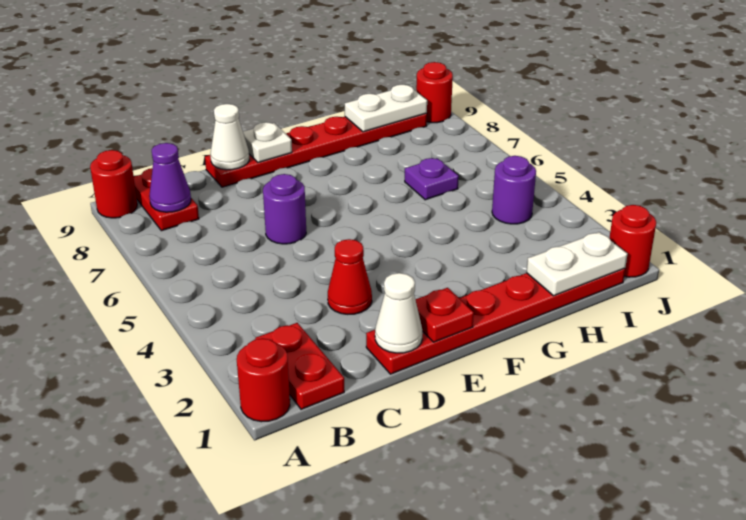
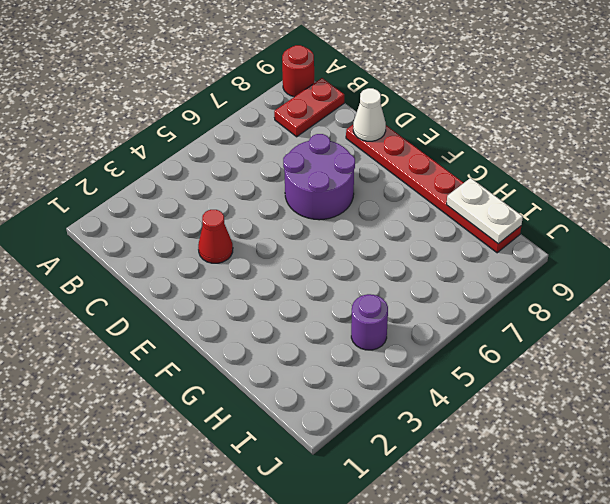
purple round brick D6:E7 level 1 -> purple round brick D6 level 1
none -> red round brick A1 level 1
none -> red plate B1:B2 level 1
none -> red plate D1:I1 level 1

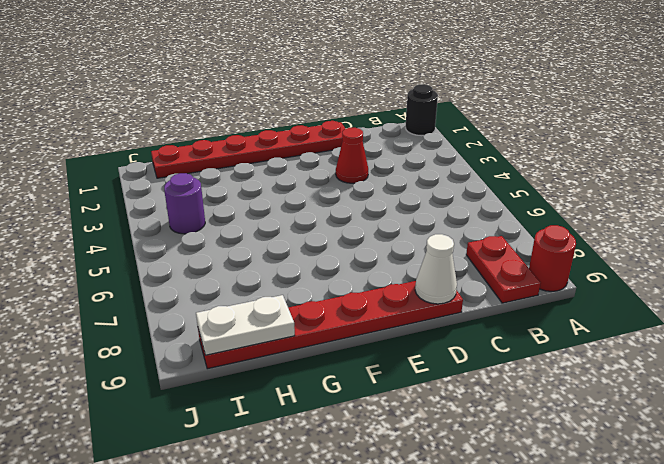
black round brick A1 level 1 -> red round brick A1 level 1
none -> red plate B1:B2 level 1
none -> purple round brick D6 level 1
none -> purple plate H6 level 1

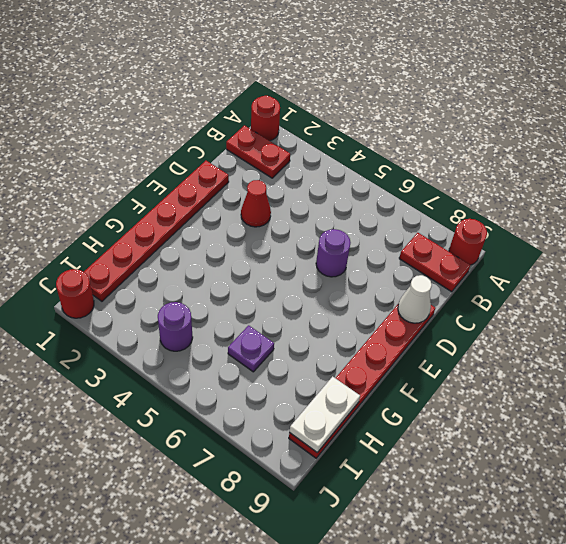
none -> red round brick J9 level 1
none -> purple cone B8 level 2
none -> white cone D1 level 2

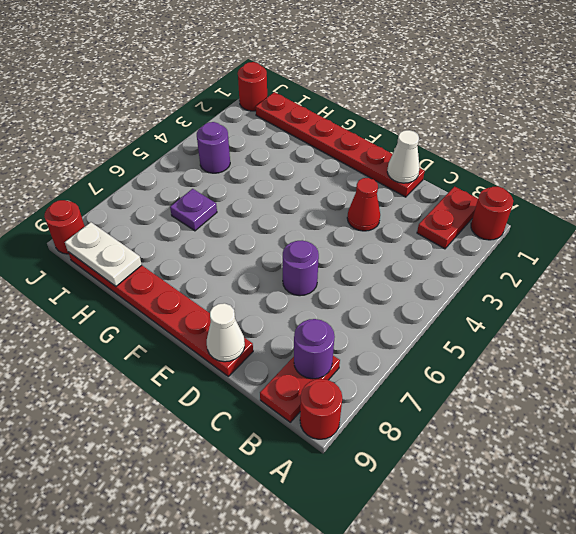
purple round brick B8 level 2 -> purple cone B8 level 2
none -> red plate E1 level 2
none -> white plate E9 level 2
none -> white plate H1:I1 level 2

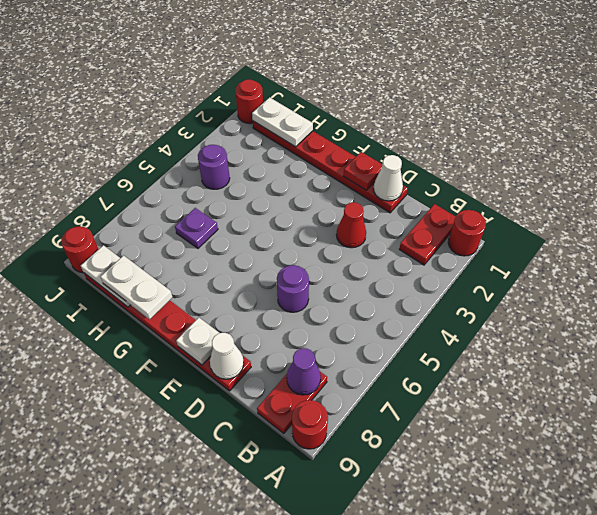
white plate G9:H9 level 3 -> none

